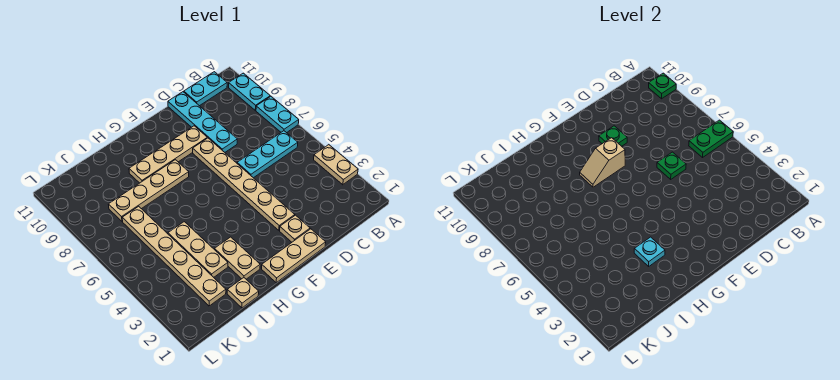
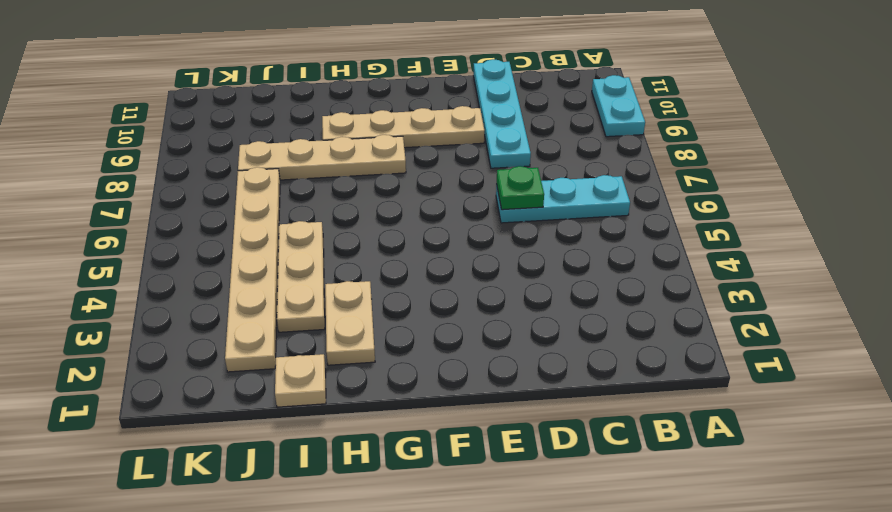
none -> tan plate A3:A4 level 1
none -> cyan plate A7:A8 level 1
none -> cyan plate B11:C11 level 1

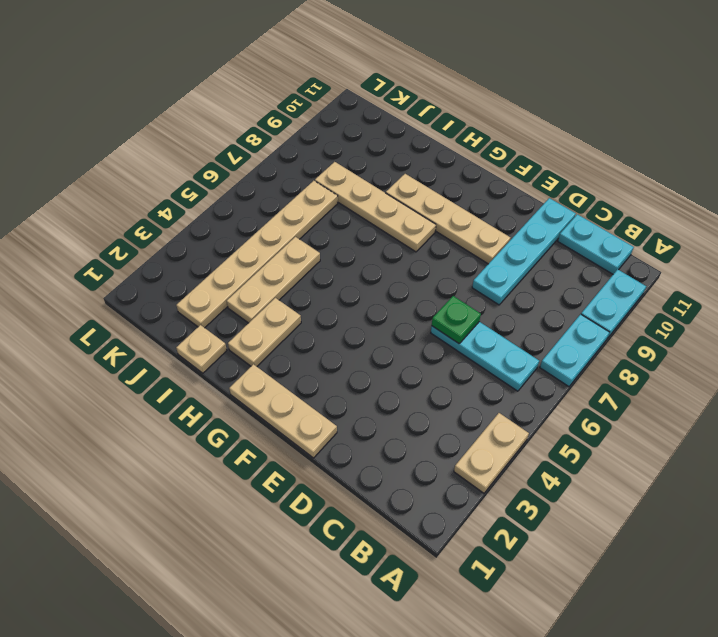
none -> tan plate E2 level 1
none -> tan plate E3:E8 level 1
none -> green plate A6:B6 level 2

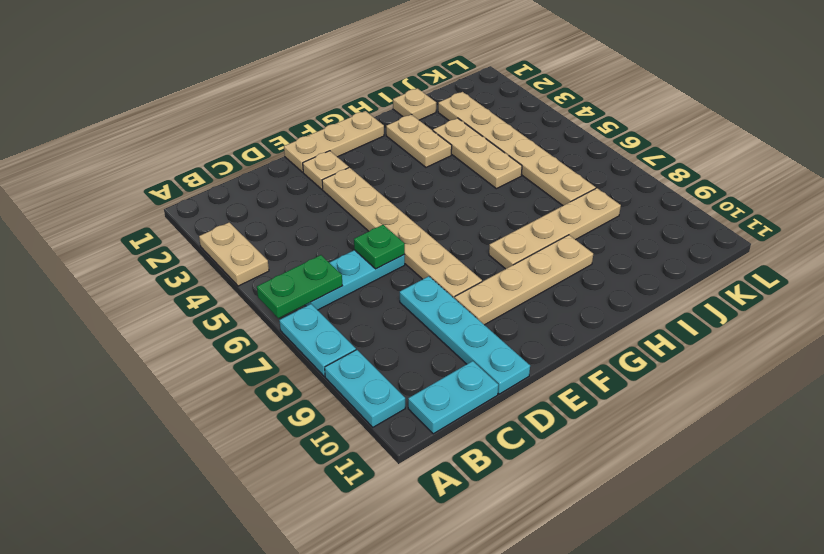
none -> green plate A10 level 2
none -> green plate E9 level 2
none -> tan slope F8:G8 level 2 top F

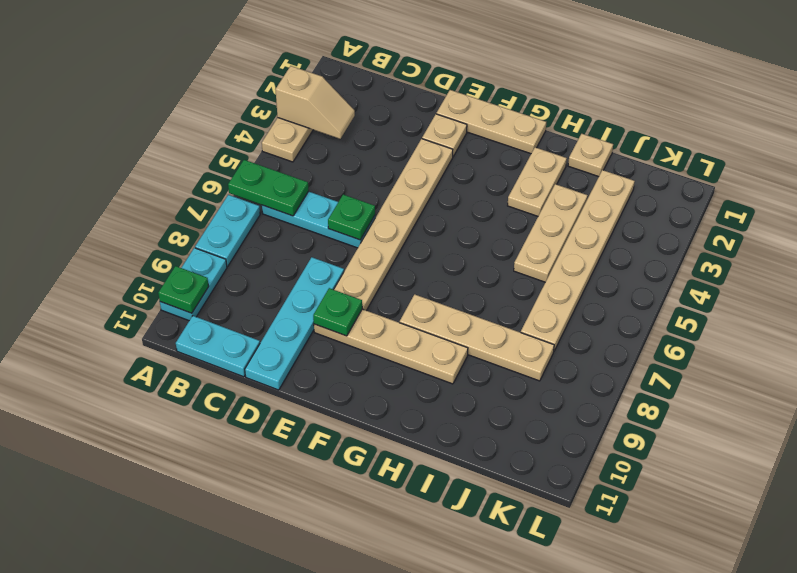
tan slope A3:B3 level 2 top A -> tan slope F8:G8 level 2 top F
none -> cyan plate H3 level 2

